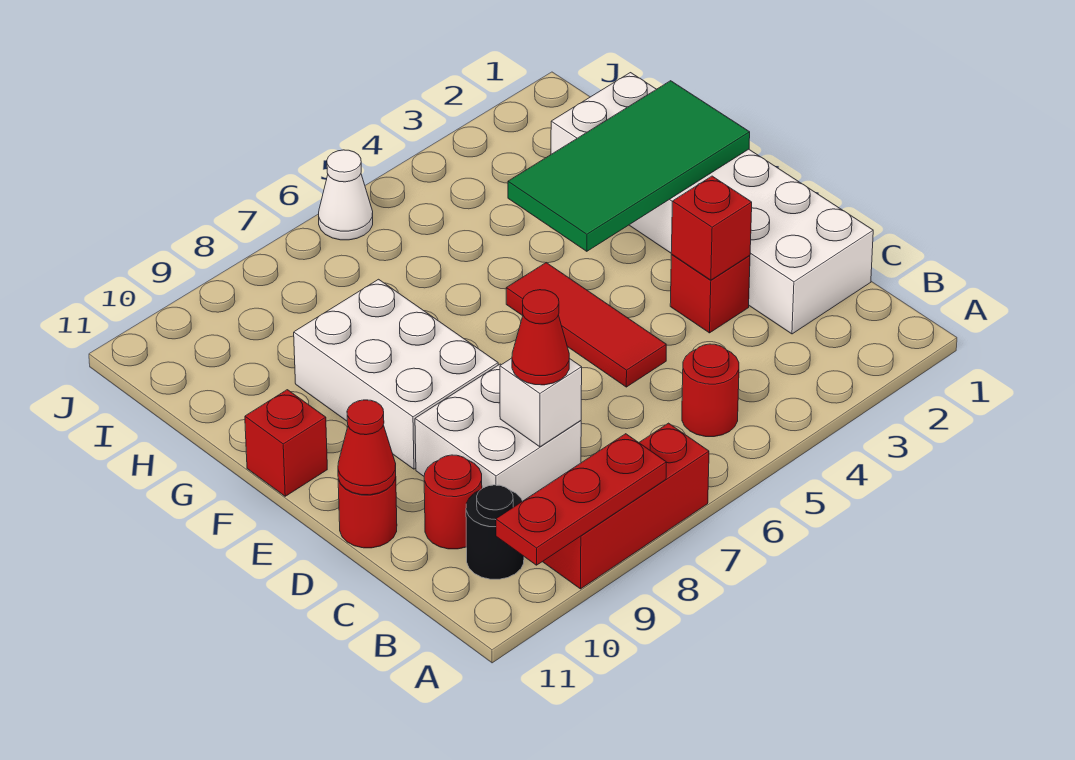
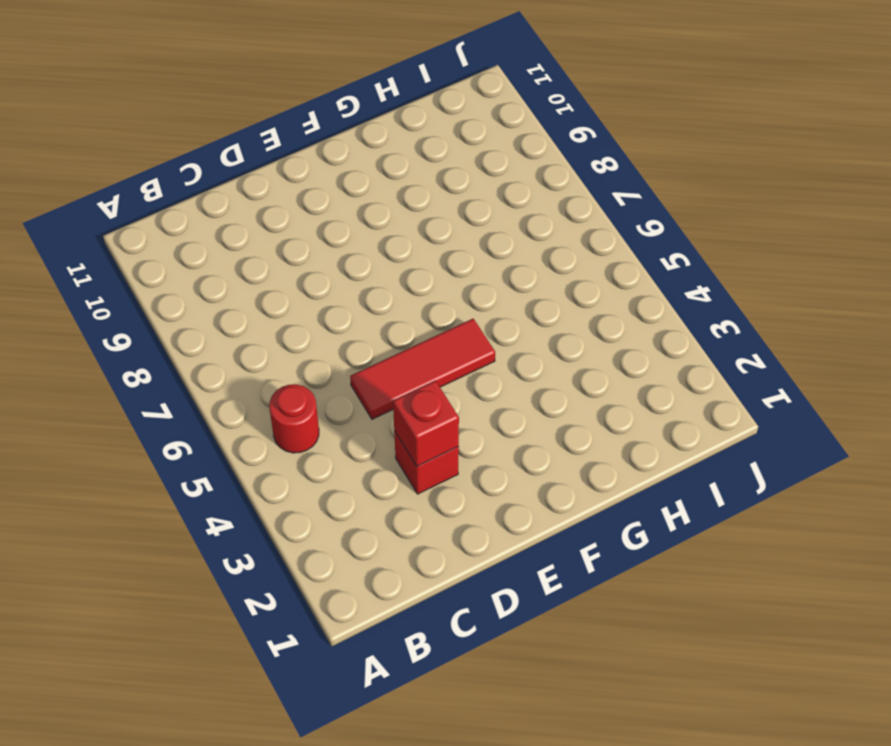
none -> red brick A7:A9 level 1
none -> black round brick B10 level 1
none -> white brick C1:H2 level 1

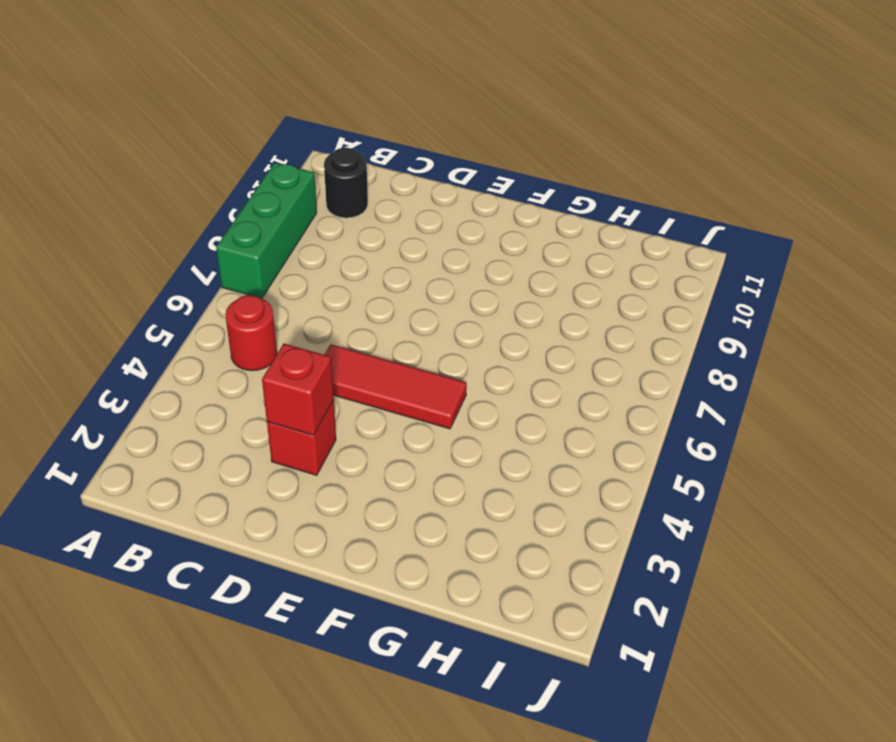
green brick A7:A9 level 1 -> red brick A7:A9 level 1
none -> white brick C1:H2 level 1
none -> white brick C8:D9 level 1
none -> red round brick C10 level 1

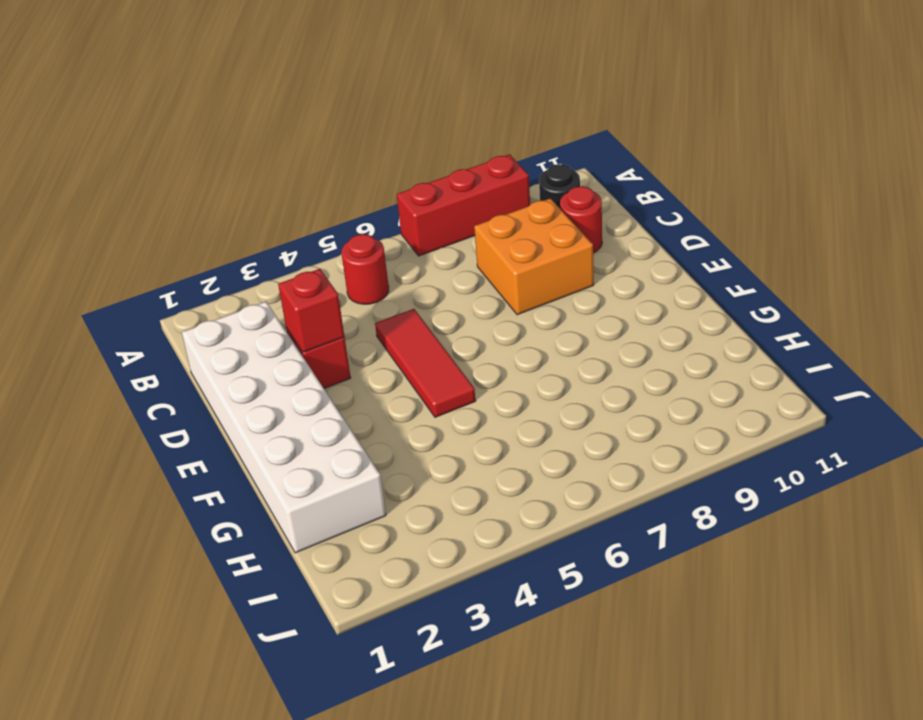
orange brick C8:D9 level 1 -> white brick C8:D9 level 1
none -> red round brick D11 level 1
none -> white brick E8:G9 level 1
none -> red brick F11 level 1

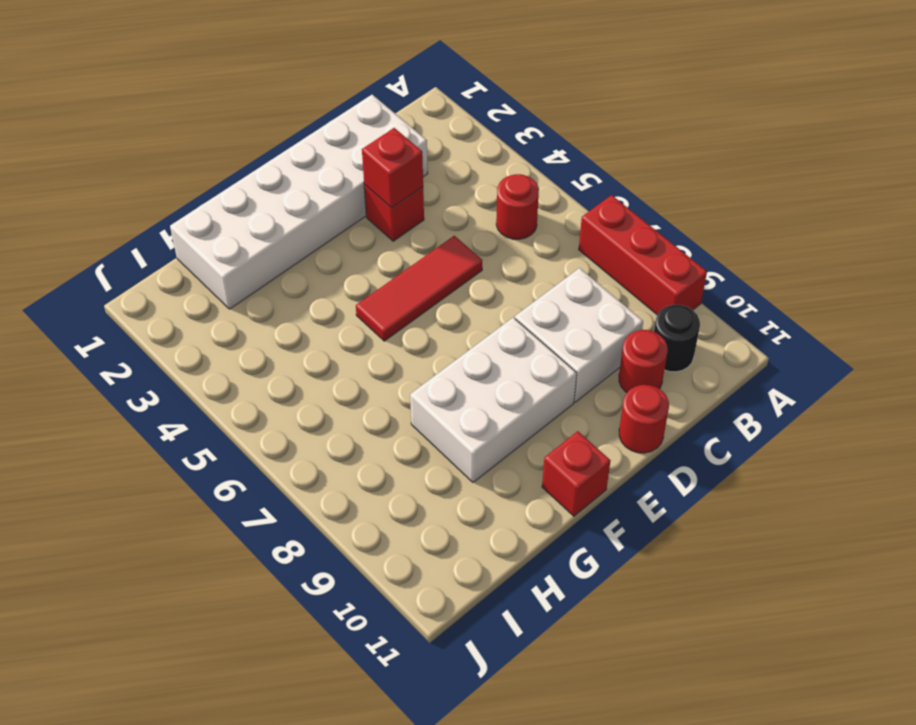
none -> white cone J6 level 1
none -> red plate A8:A10 level 2
none -> white brick C8 level 2

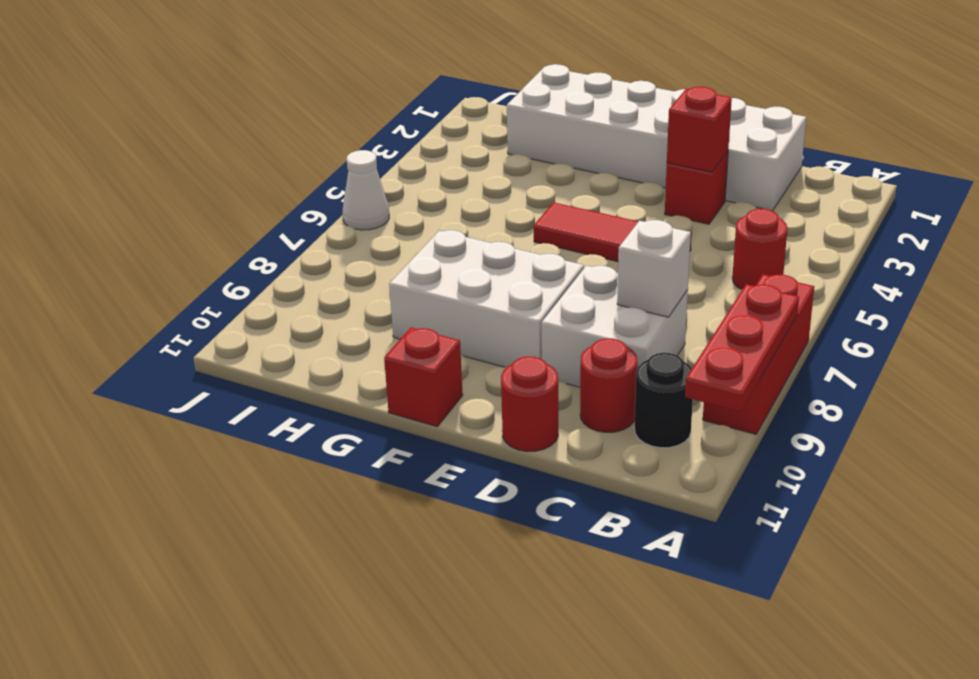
none -> red cone D11 level 2
none -> green tile F1:G4 level 2
none -> red cone C8 level 3

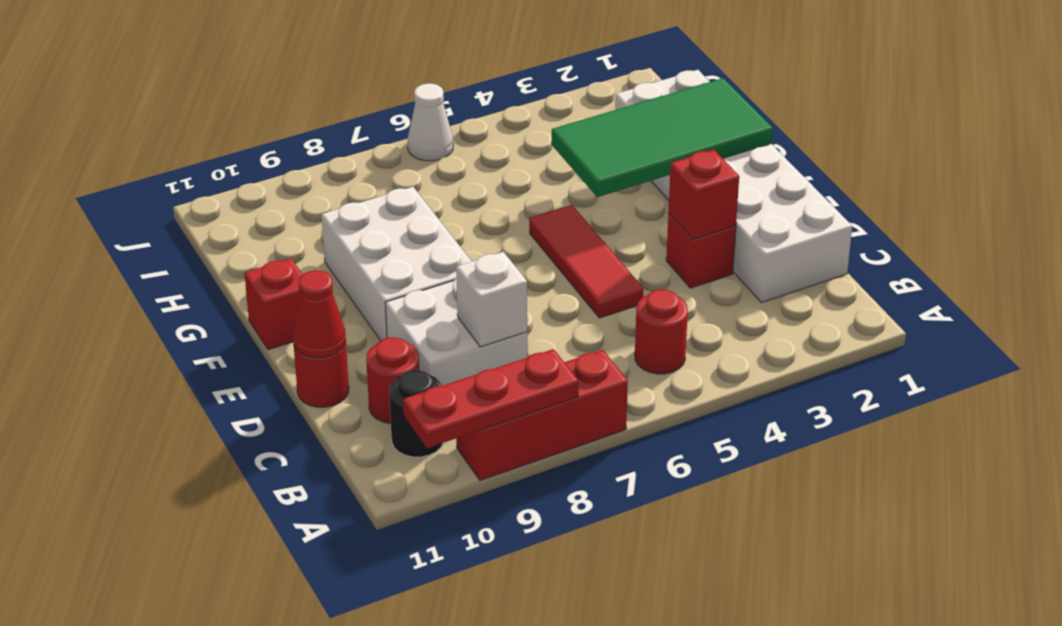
none -> red cone C8 level 3

